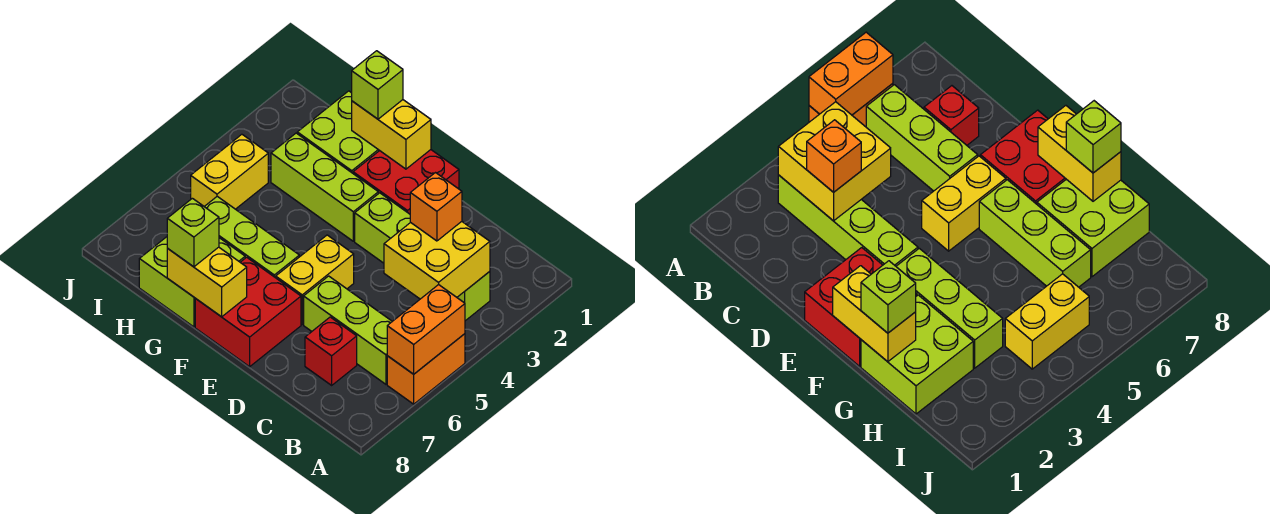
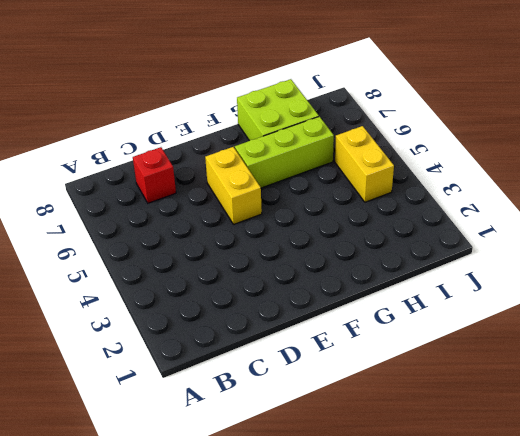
none -> orange brick A5:A6 level 1
none -> lime brick B3:E3 level 1
none -> lime brick B6:D6 level 1

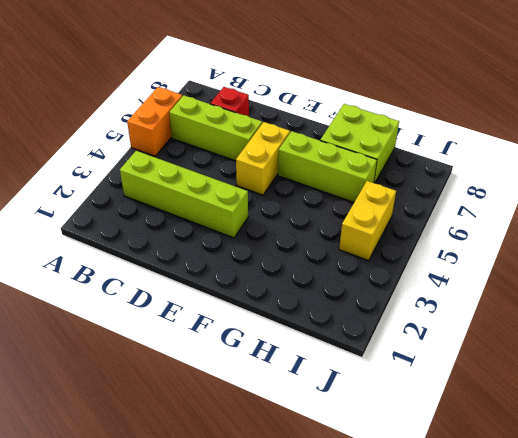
none -> red brick E1:F2 level 1
none -> red brick E7:F8 level 1
none -> lime brick F3:H3 level 1

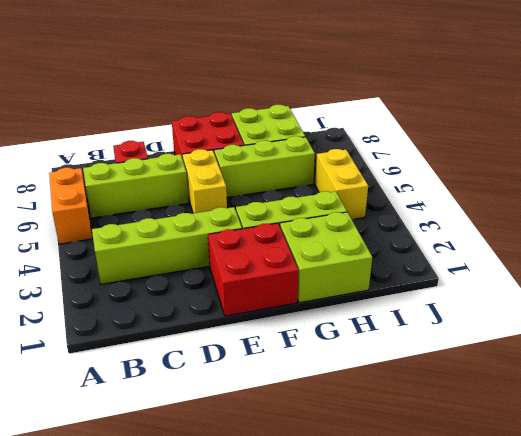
none -> orange brick A5:A6 level 2
none -> yellow brick B3:C4 level 2
none -> yellow brick F1:G1 level 2

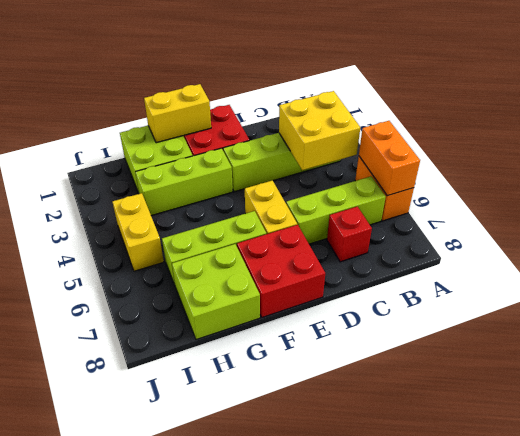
none -> yellow brick F8:G8 level 2
none -> orange brick C3 level 3
none -> lime brick G1 level 3

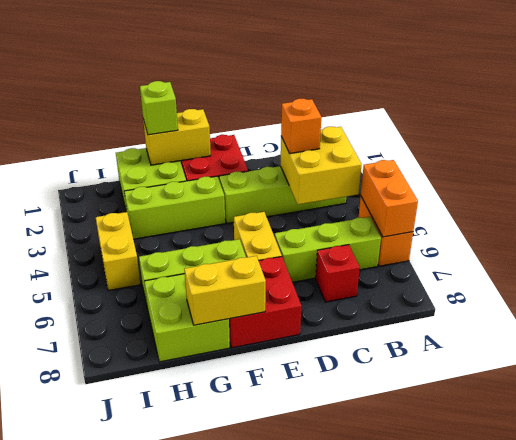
none -> lime brick G8 level 3

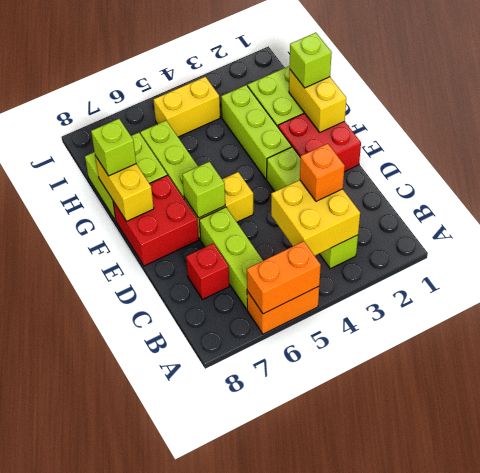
lime brick E6 level 2 -> none

